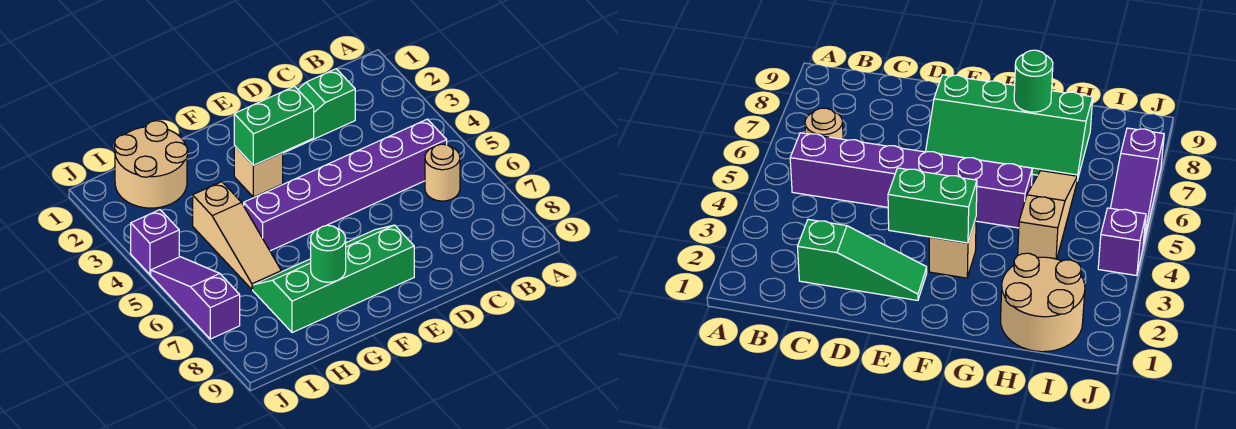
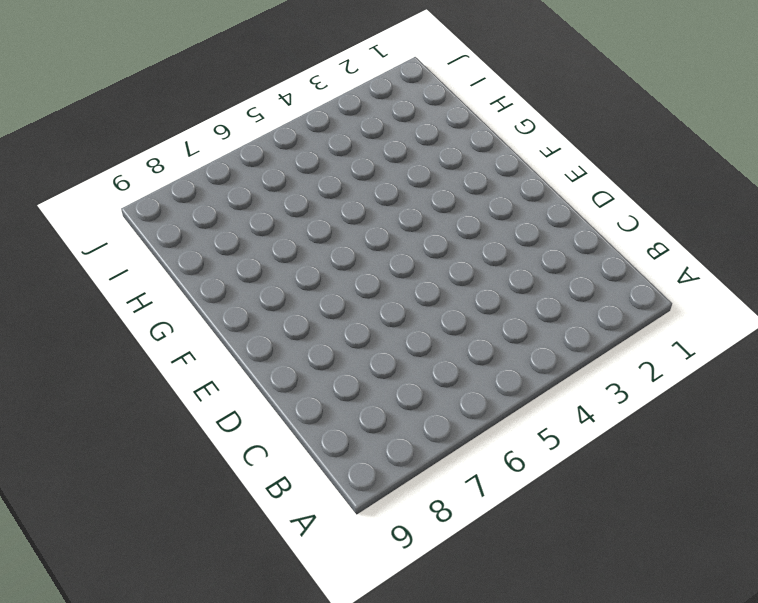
none -> purple brick B5:G5 level 1
none -> tan round brick B6 level 1

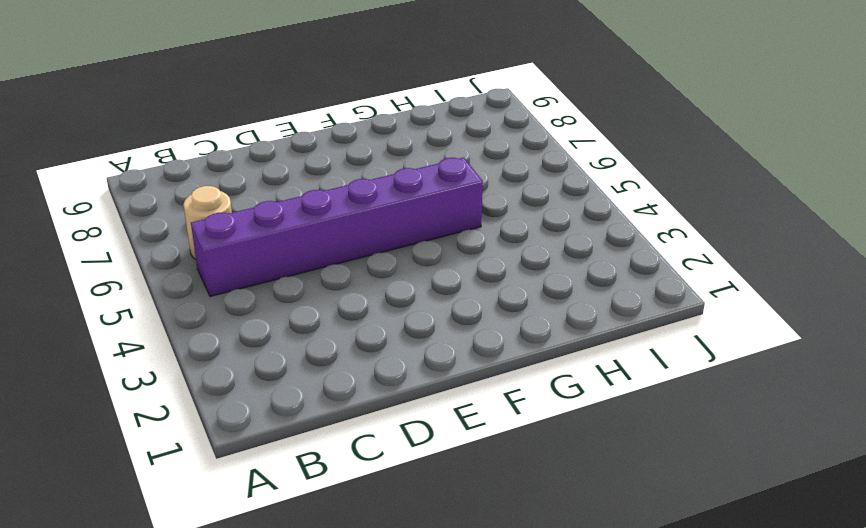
none -> green slope C2:E2 level 1 top C
none -> green slope E7:H8 level 1 top 8

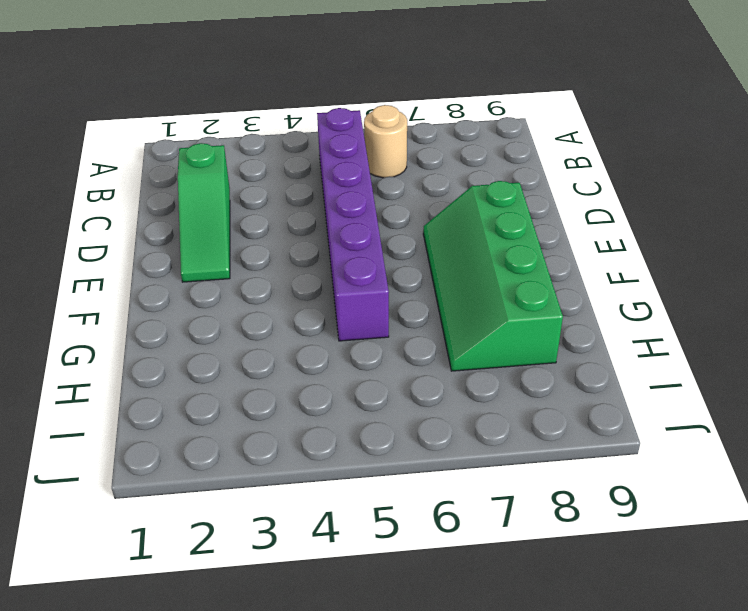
none -> tan brick F3 level 1
none -> tan round brick H1:I2 level 1

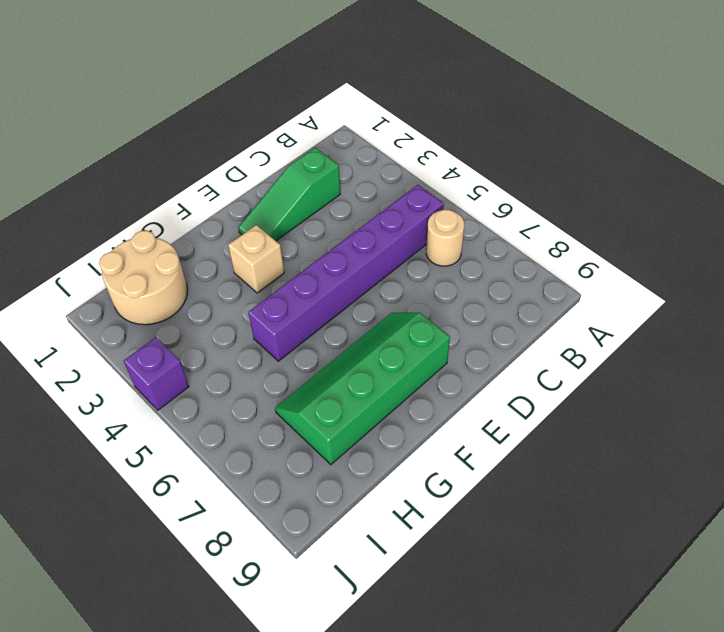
none -> tan slope H4:H6 level 1 top 4
none -> purple slope J5:J7 level 1 top 7

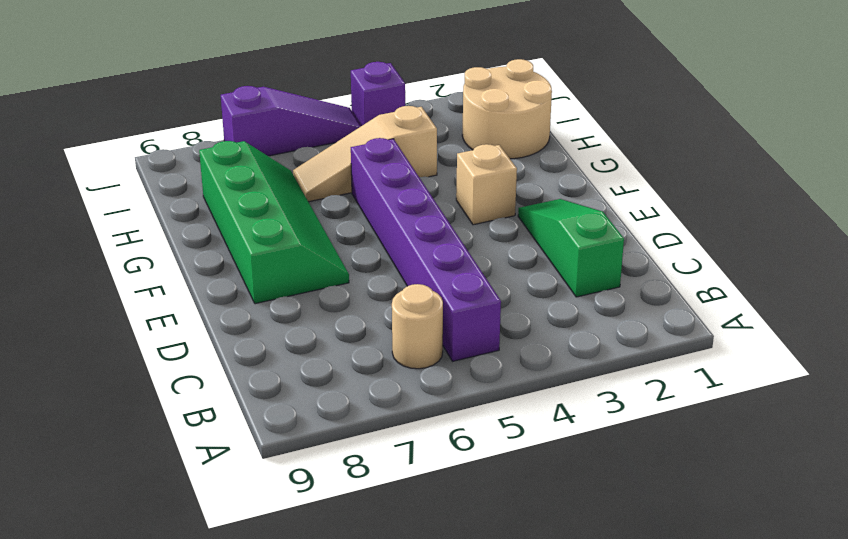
none -> green brick E3:F3 level 2
none -> green round brick G8 level 2

